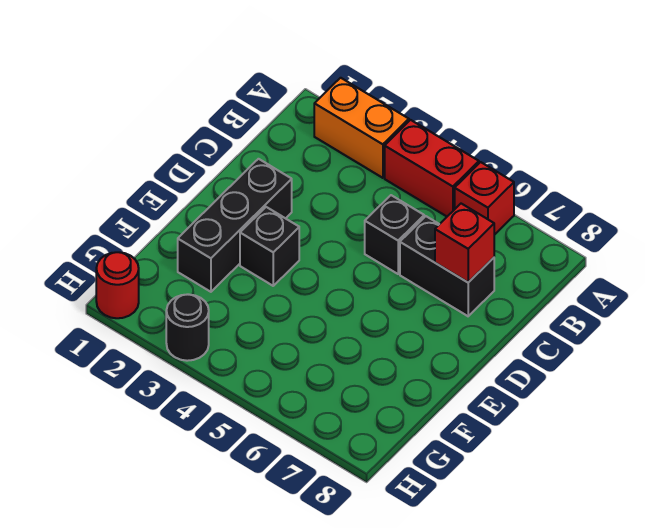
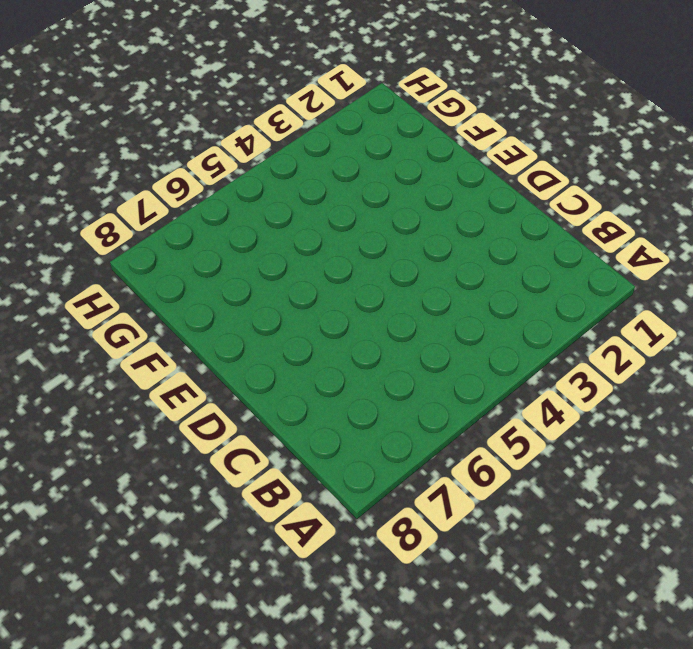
none -> orange brick A2:A3 level 1
none -> red brick A4:A5 level 1

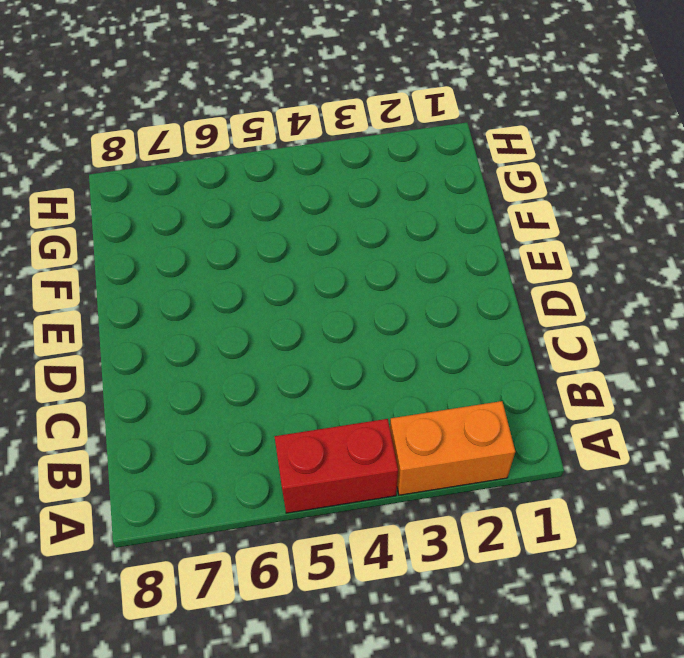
none -> red brick A6 level 1
none -> black brick C5 level 1

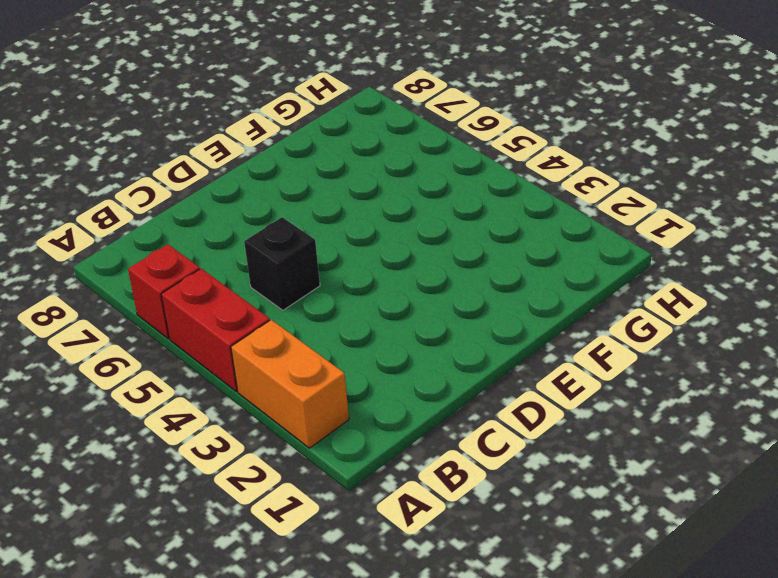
none -> black brick C6:C7 level 1
none -> black brick D2:F2 level 1

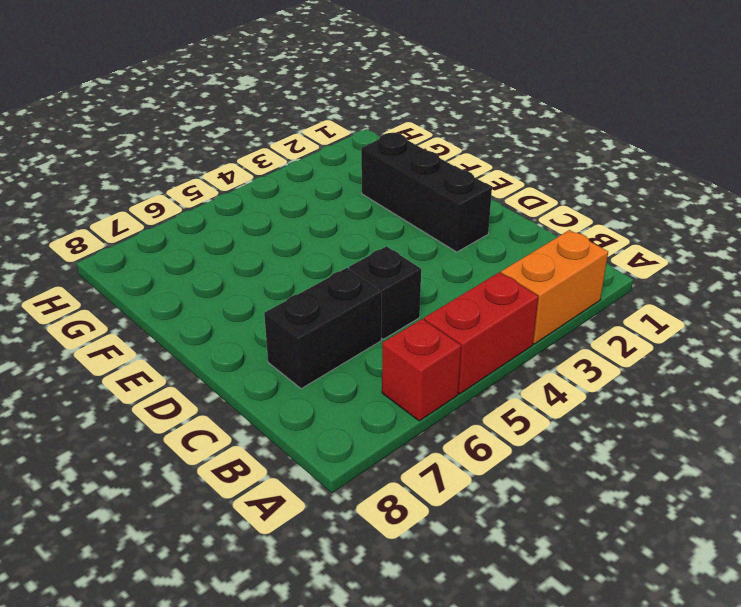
none -> black brick E3 level 1
none -> red round brick H1 level 1

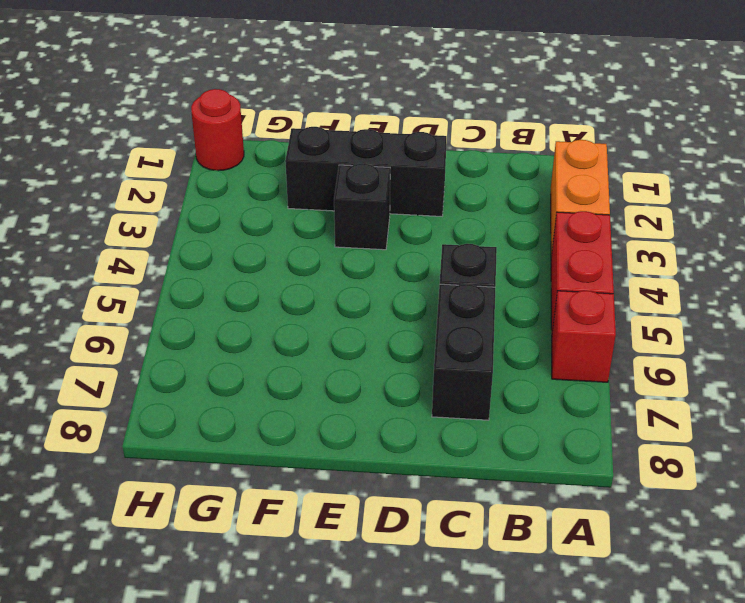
none -> black round brick H3 level 1
none -> red brick C7 level 2

